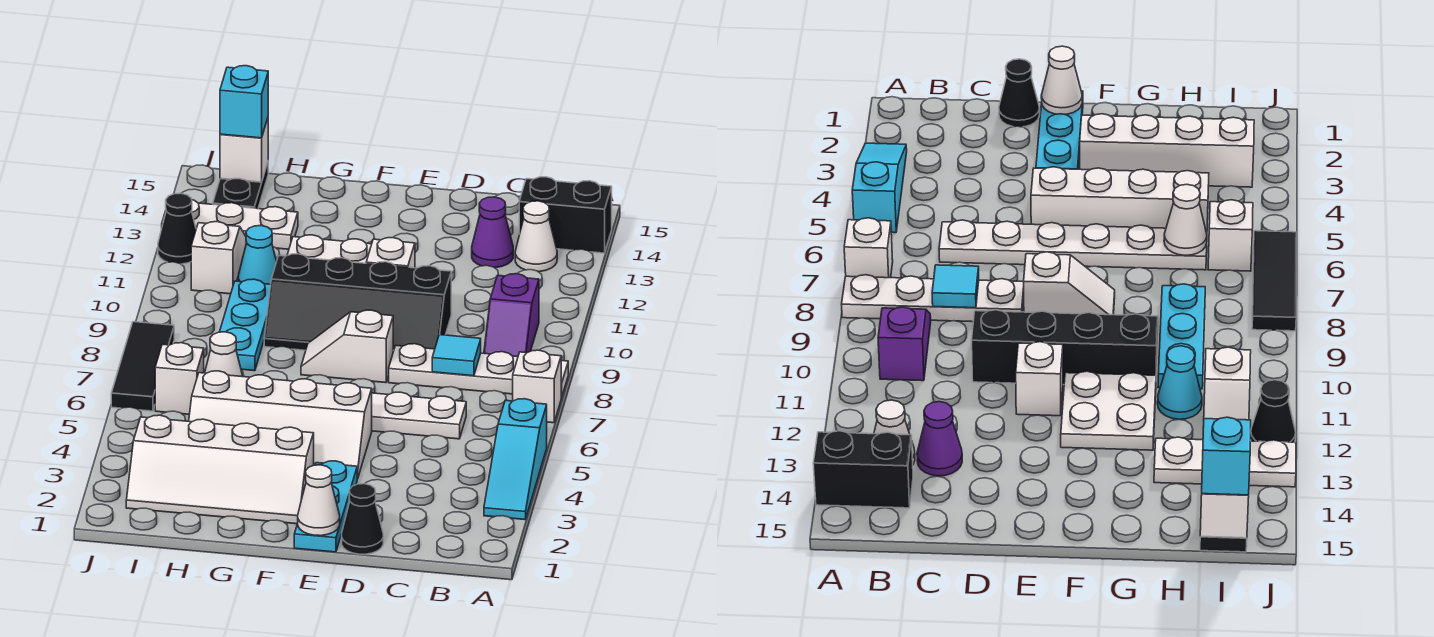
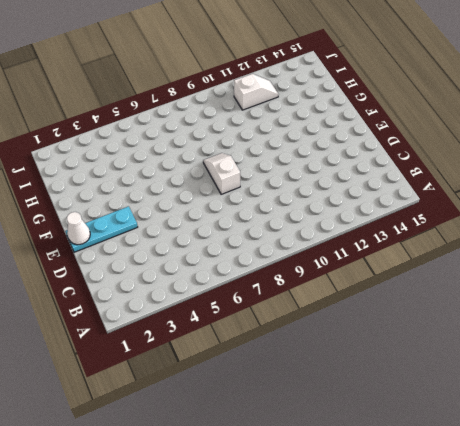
none -> cyan slope A3:A5 level 1 top 5
none -> white brick A7 level 1
none -> white plate A8:D8 level 1

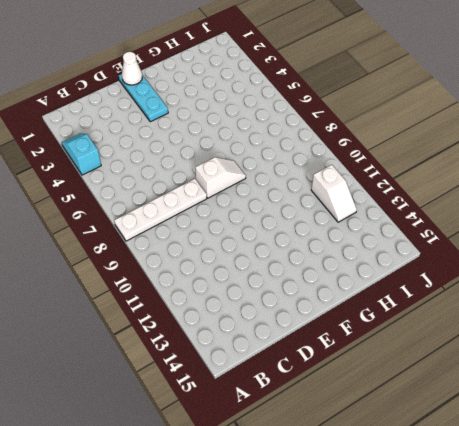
cyan slope A3:A4 level 1 top 4 -> cyan slope A3:A5 level 1 top 5
none -> white brick A7 level 1
none -> black brick A14:B14 level 1
none -> purple slope B9:B10 level 1 top 10

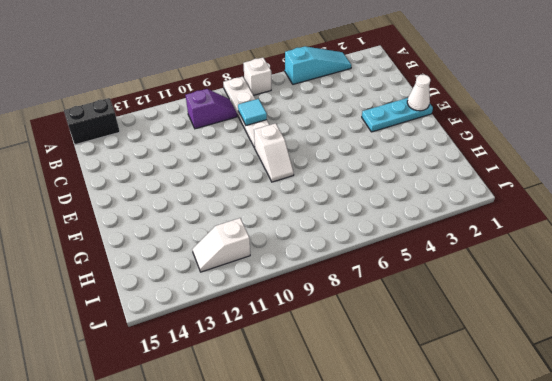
black brick A14:A15 level 1 -> black brick A14:B14 level 1
none -> white cone B13 level 1
none -> white plate C6:H6 level 1
none -> purple cone C13 level 1

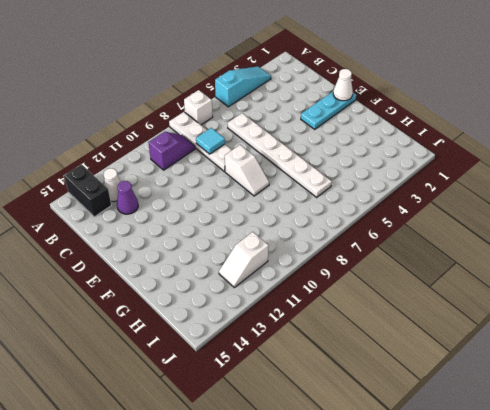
none -> black cone D1 level 1
none -> black slope D9:G10 level 1 top 10
none -> white slope E4:H5 level 1 top 5

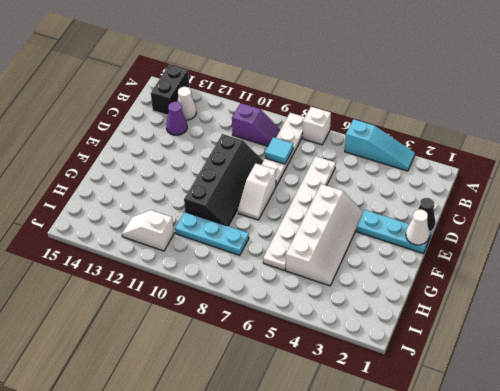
none -> white brick E11 level 1
none -> white slope F2:I3 level 1 top 3
none -> white plate F11:G12 level 1

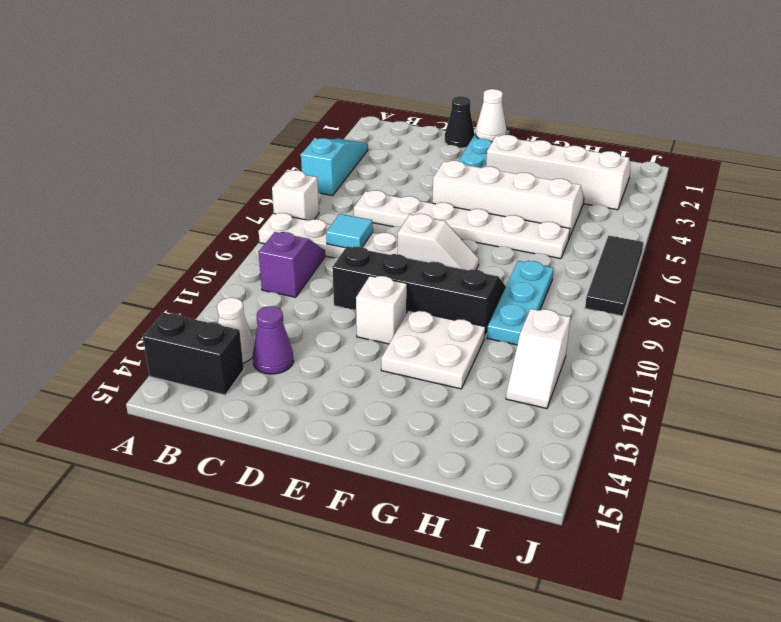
none -> cyan cone H11 level 1
none -> white plate H13:J13 level 1
none -> white brick I6 level 1

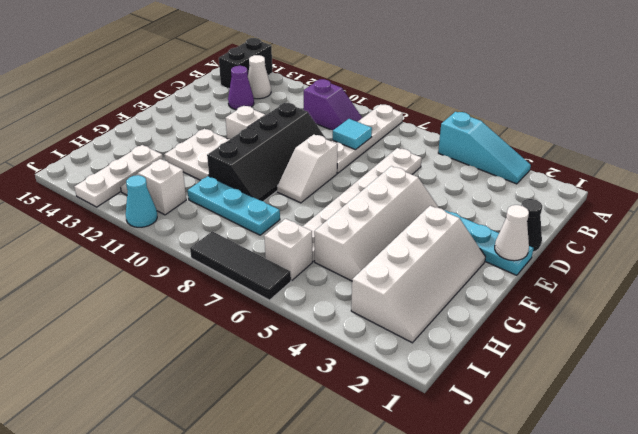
cyan cone J11 level 1 -> cyan cone H11 level 1
none -> white brick A7 level 1
none -> black plate I14:I15 level 1
none -> black cone J12 level 1

